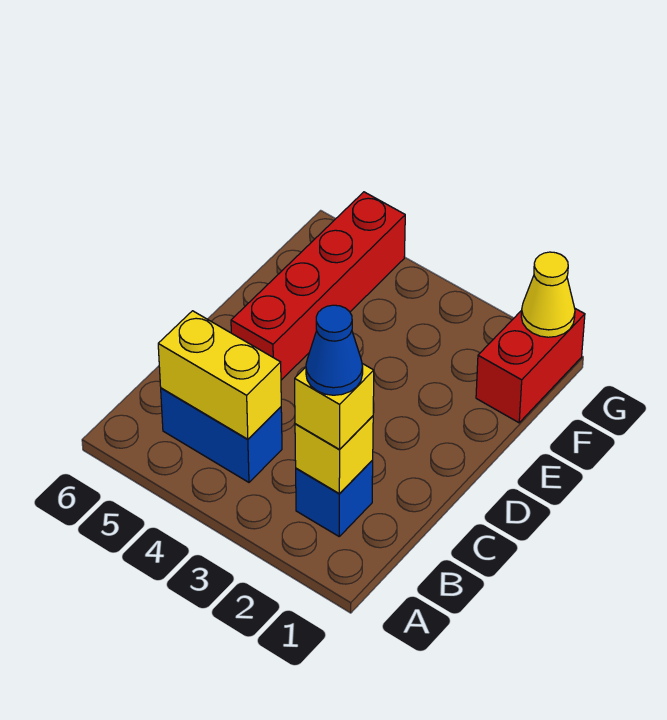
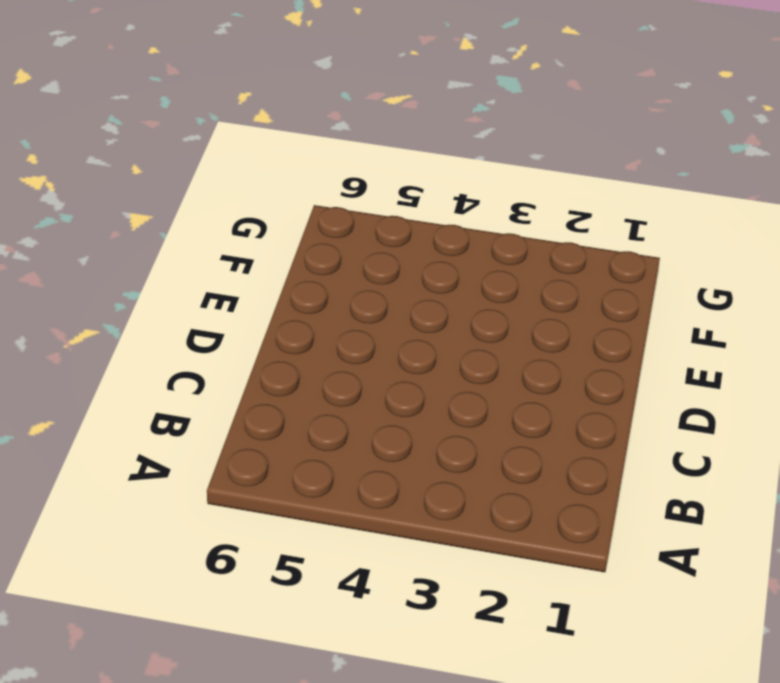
none -> blue brick B2 level 1
none -> blue brick B4:B5 level 1

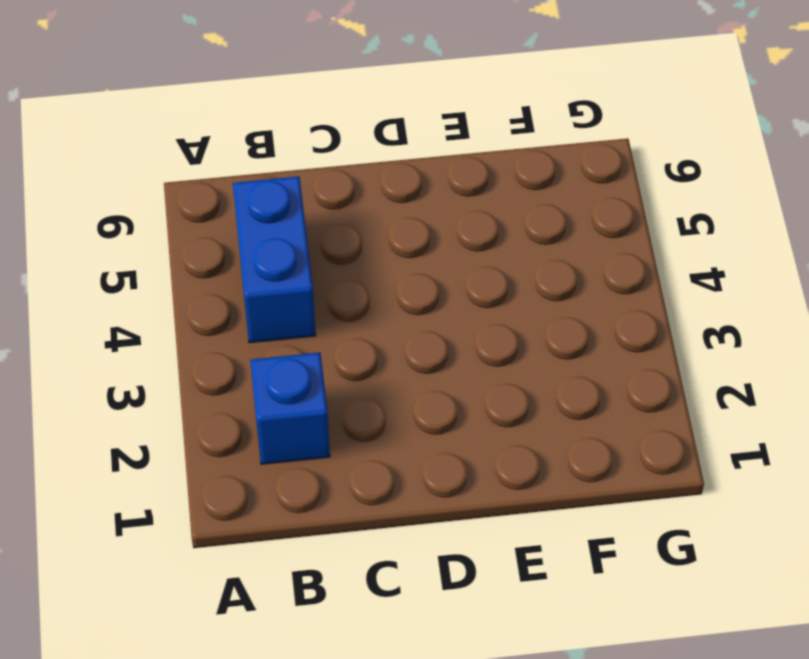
none -> red brick D5:G5 level 1
none -> red brick F1:G1 level 1

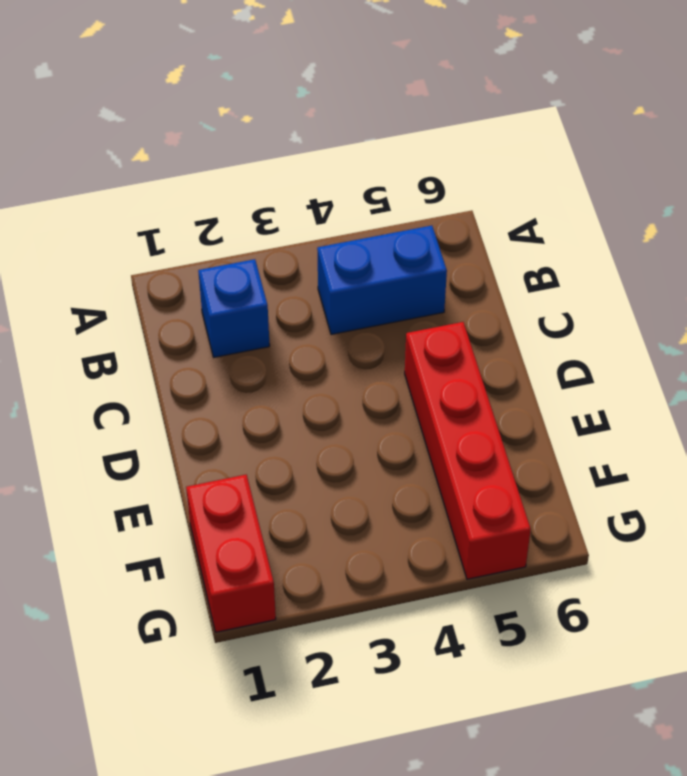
none -> yellow brick B2 level 2
none -> yellow brick B4:B5 level 2

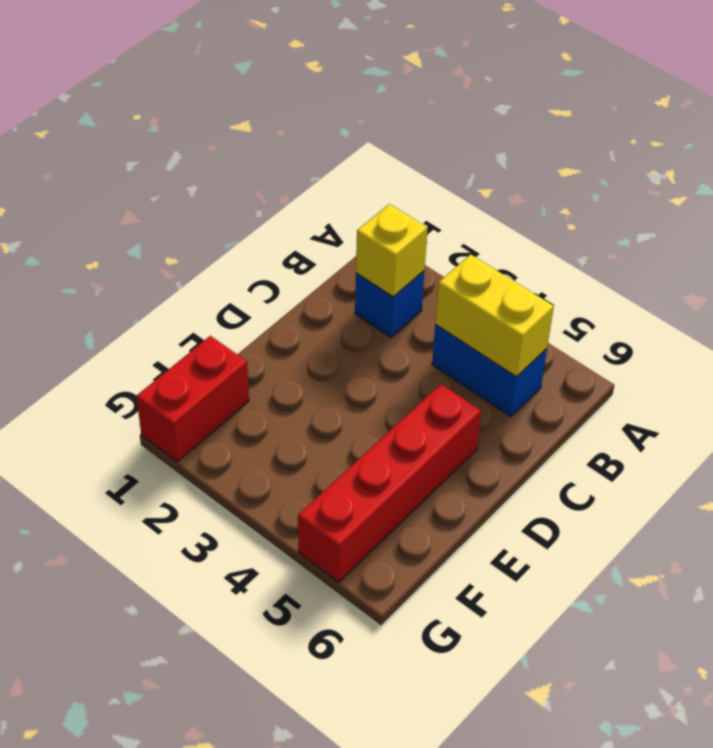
none -> yellow cone G1 level 2
none -> yellow brick B2 level 3

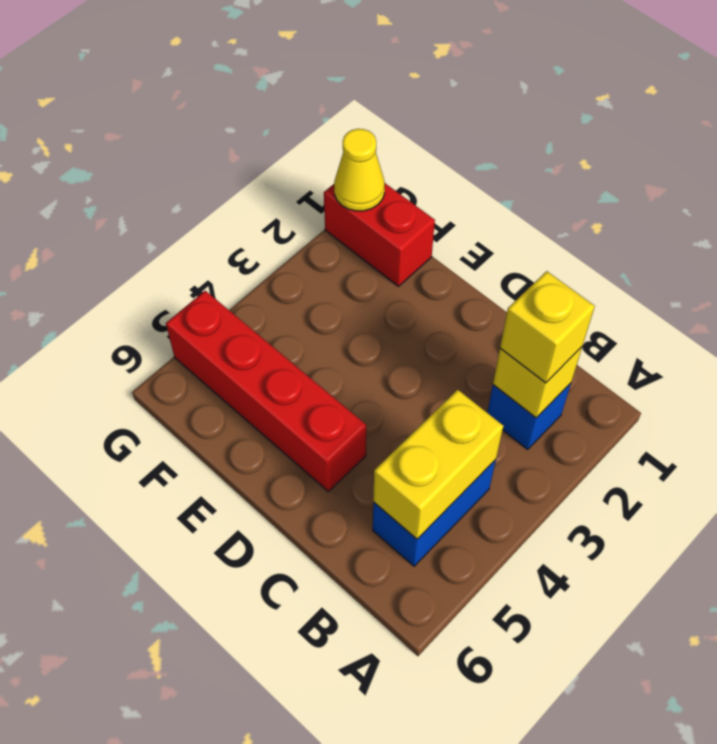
none -> blue cone B2 level 4

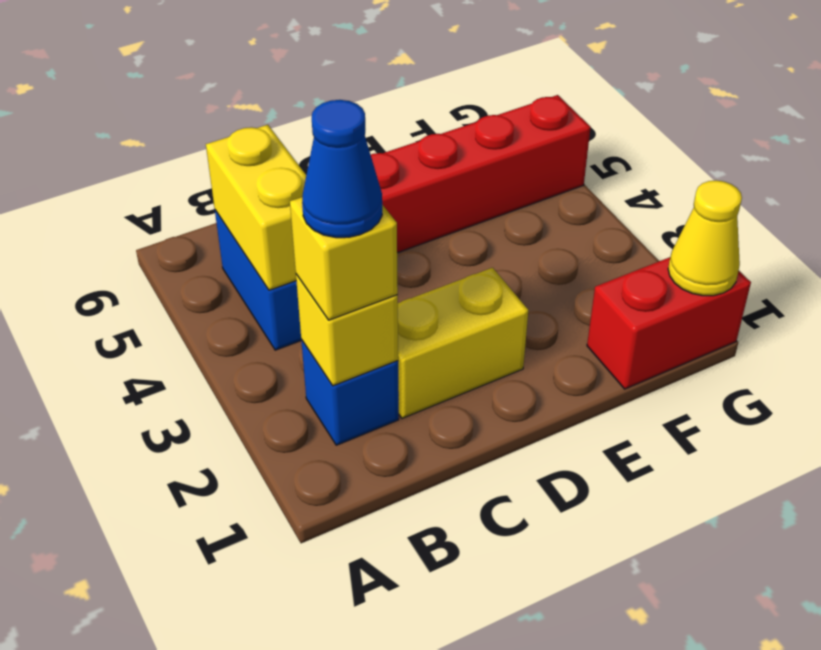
yellow brick C2:D2 level 1 -> none

